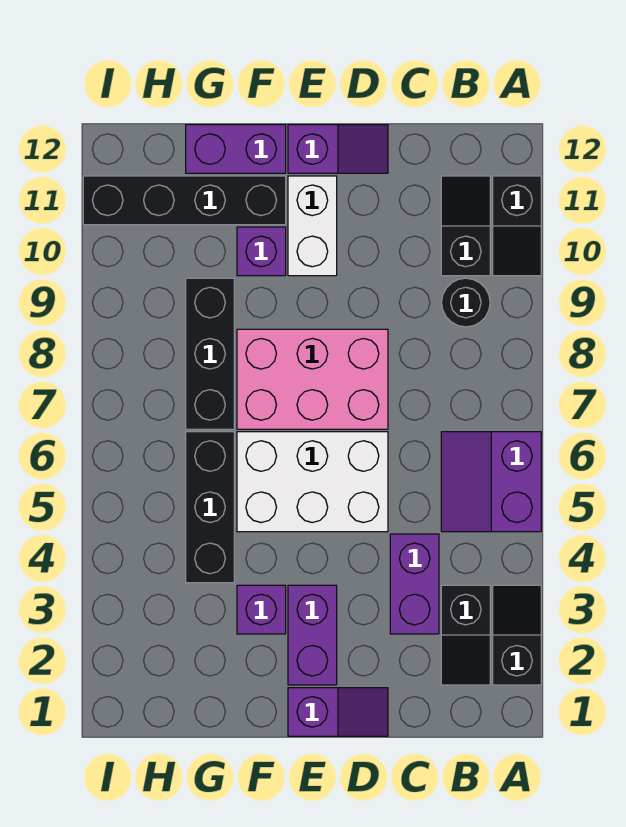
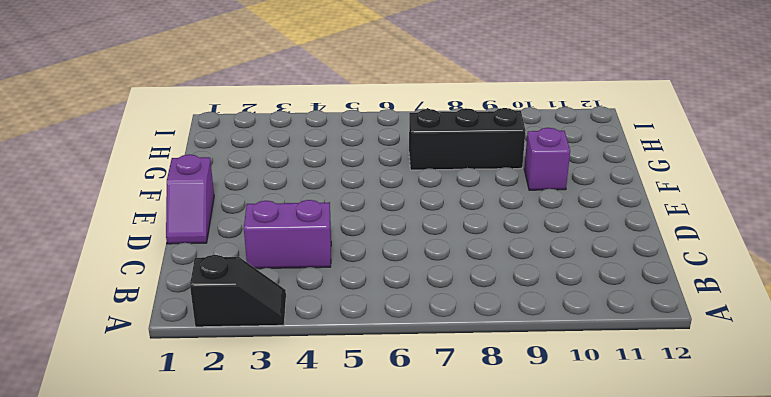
none -> purple slope A5:B6 level 1 top A
none -> black slope A10:A11 level 1 top 11
none -> black slope B2:B3 level 1 top 3

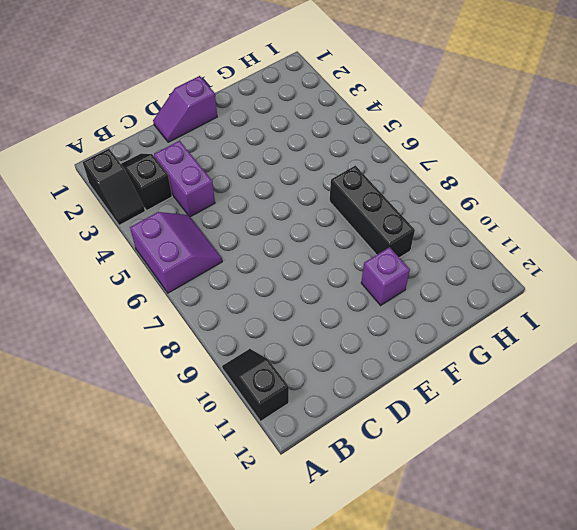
none -> black round brick B9 level 1
none -> black slope B10:B11 level 1 top 10
none -> white brick D5:F6 level 1

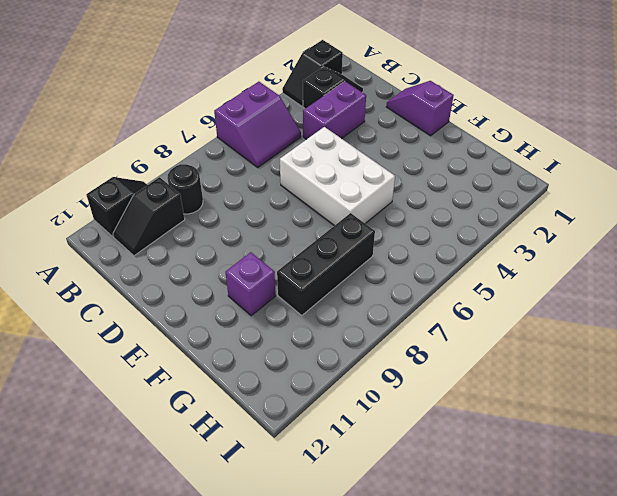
none -> pink brick D7:F8 level 1
none -> purple slope D12:E12 level 1 top E
none -> purple brick E2:E3 level 1

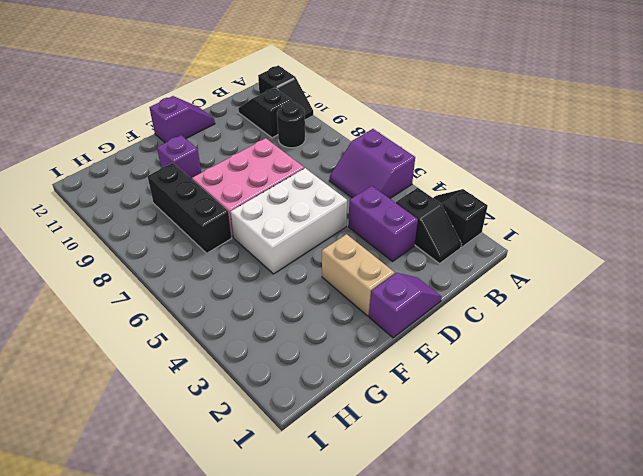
tan brick E2:E3 level 1 -> purple brick E2:E3 level 1
none -> white brick E10:E11 level 1
none -> purple brick F3 level 1
none -> black brick F11:I11 level 1

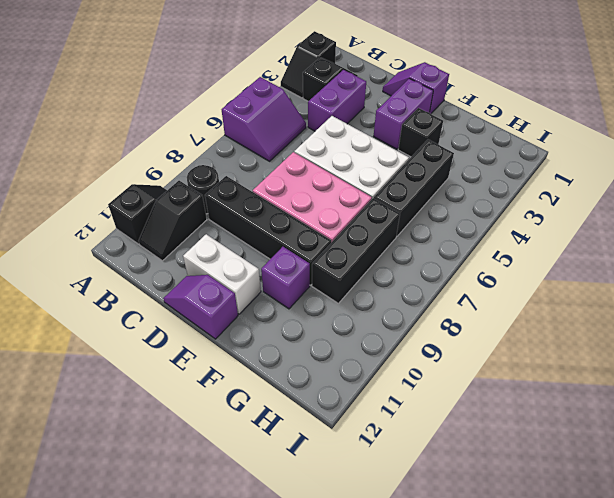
black brick C9:F9 level 1 -> black brick F11:I11 level 1
white brick D11:E11 level 1 -> white brick E10:E11 level 1
black brick F3 level 1 -> purple brick F3 level 1
none -> purple brick F12:G12 level 1

